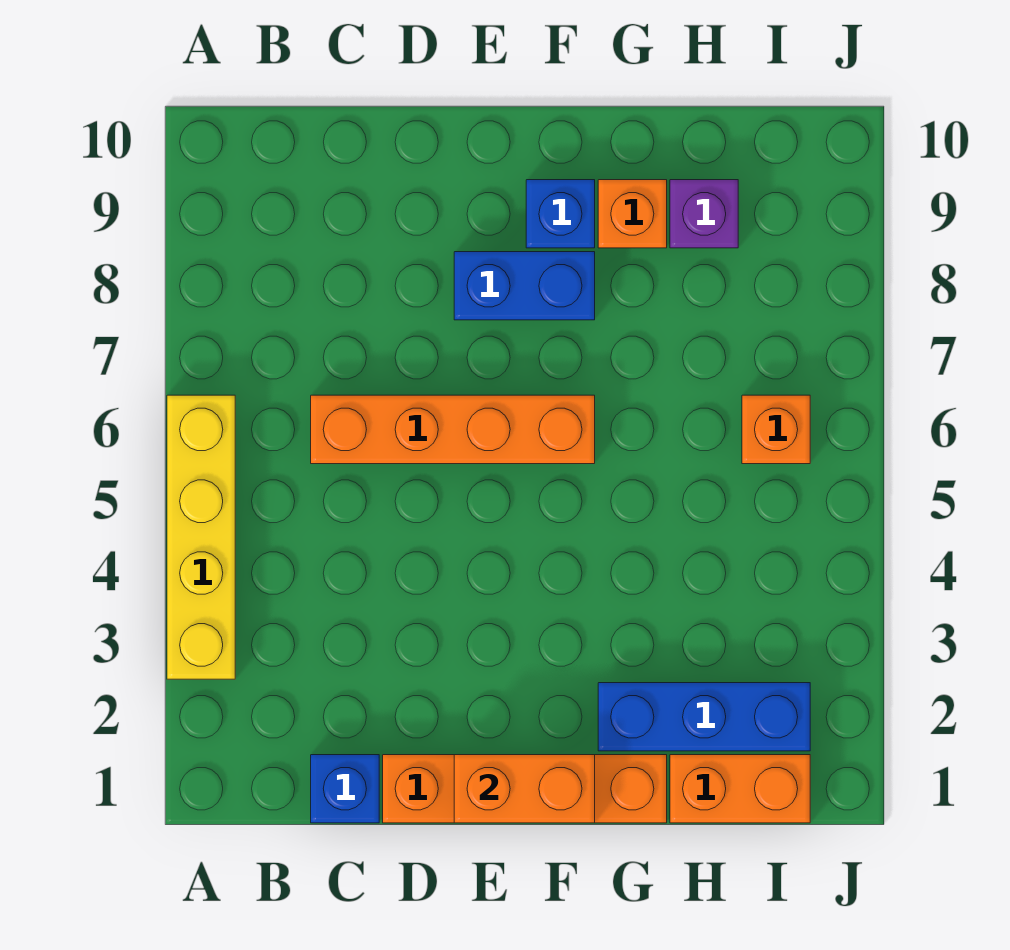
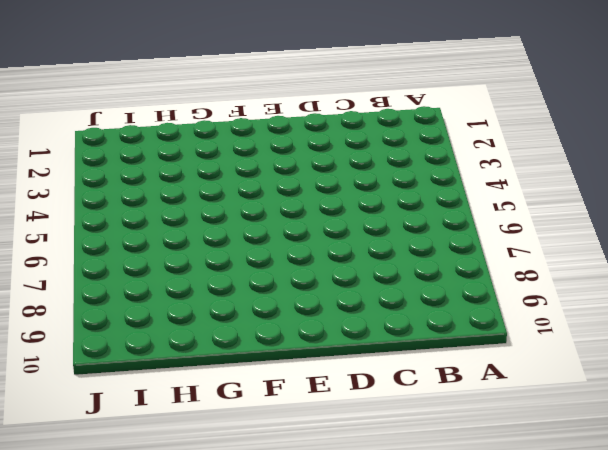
none -> yellow brick A3:A6 level 1
none -> blue brick C1 level 1
none -> orange brick C6:F6 level 1

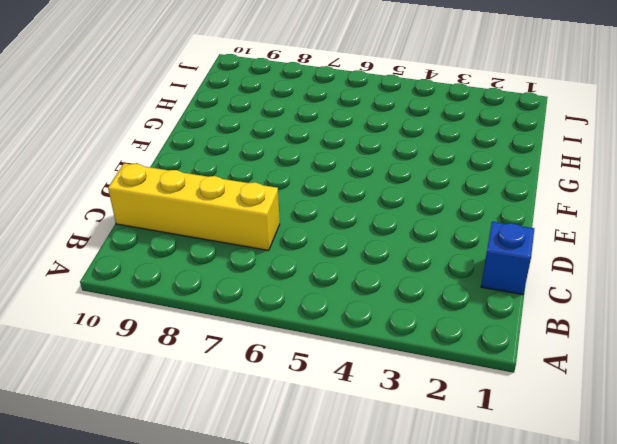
yellow brick C7:C10 level 1 -> yellow brick A3:A6 level 1
none -> orange brick C6:F6 level 1
none -> orange brick D1:G1 level 1
none -> blue brick E8:F8 level 1

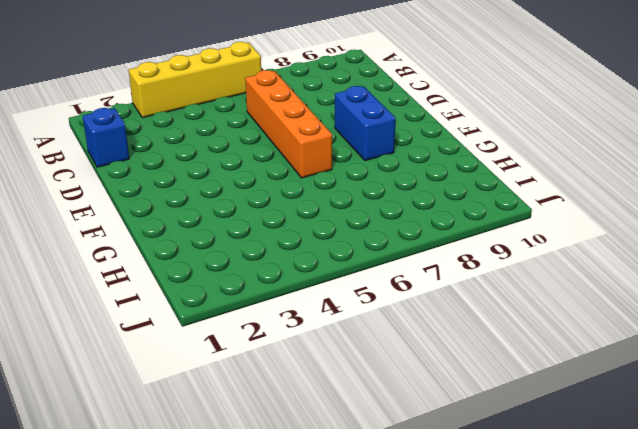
none -> orange brick D1:G1 level 1
none -> blue brick F9 level 1
none -> blue brick G2:I2 level 1

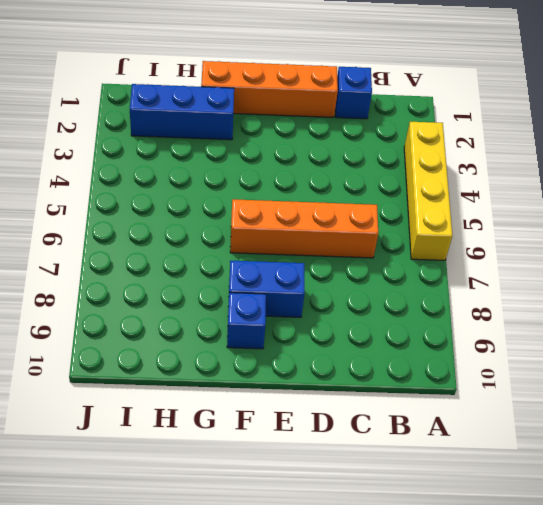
none -> orange brick G9 level 1
none -> orange brick H1:I1 level 1
none -> purple brick H9 level 1

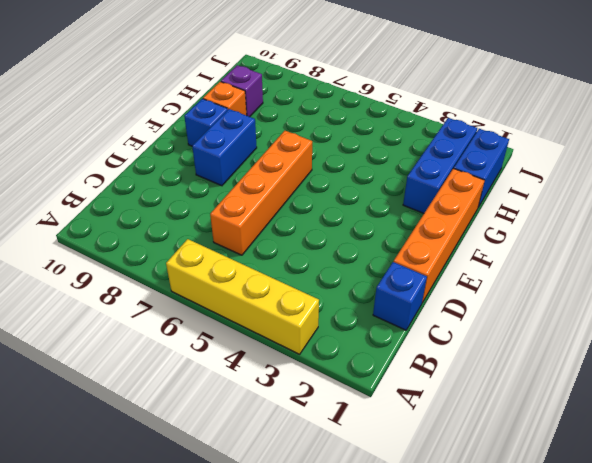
blue brick H1:I1 level 1 -> orange brick H1:I1 level 1
none -> orange brick I6 level 1
none -> orange brick E1:F1 level 2

